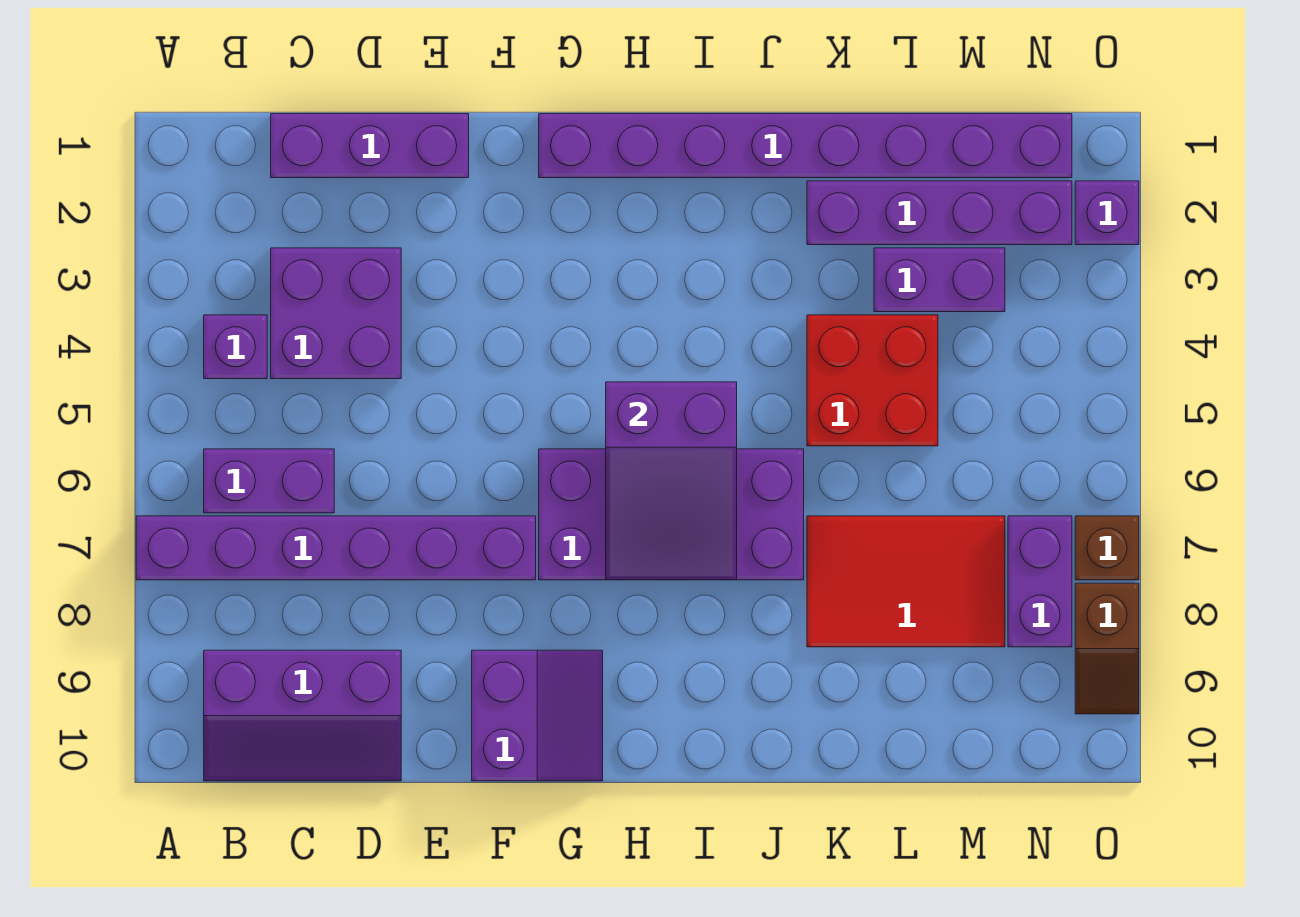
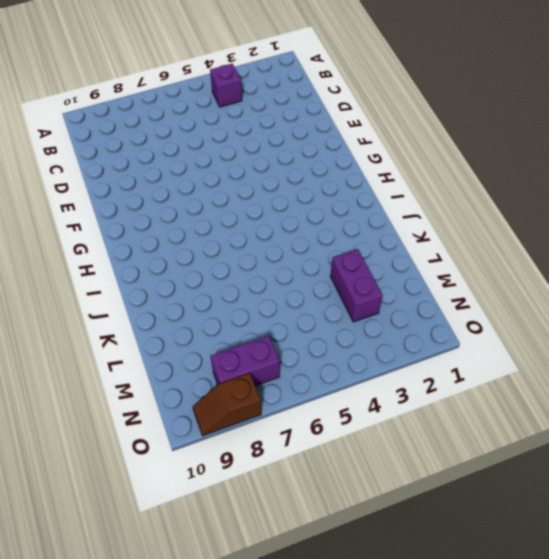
none -> purple brick A7:F7 level 1
none -> purple brick B6:C6 level 1
none -> purple slope B9:D10 level 1 top 9

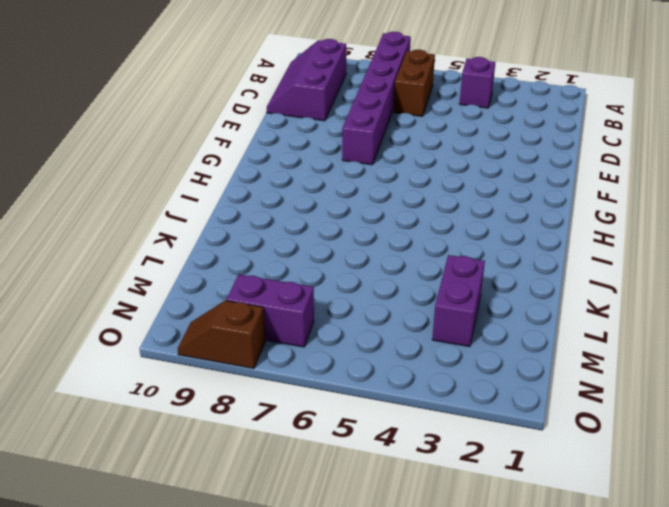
brown brick B6:C6 level 1 -> purple brick B6:C6 level 1
none -> purple brick C1:E1 level 1
none -> purple brick C3:D4 level 1
none -> purple slope F9:G10 level 1 top F

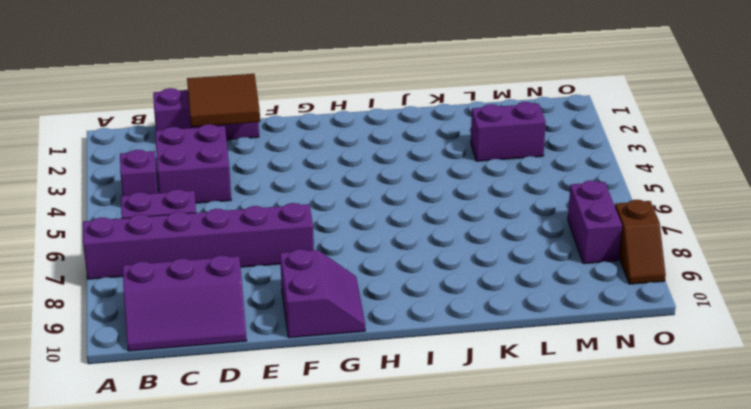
brown tile D1:E2 level 2 -> none
none -> purple brick G1:N1 level 1
none -> purple brick G6:J7 level 1
none -> purple brick K2:N2 level 1

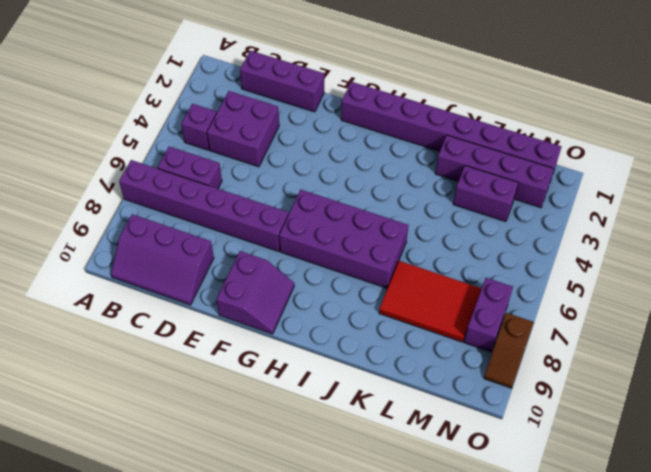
none -> red brick K4:L5 level 1
none -> purple brick O2 level 1
none -> brown brick O7 level 1

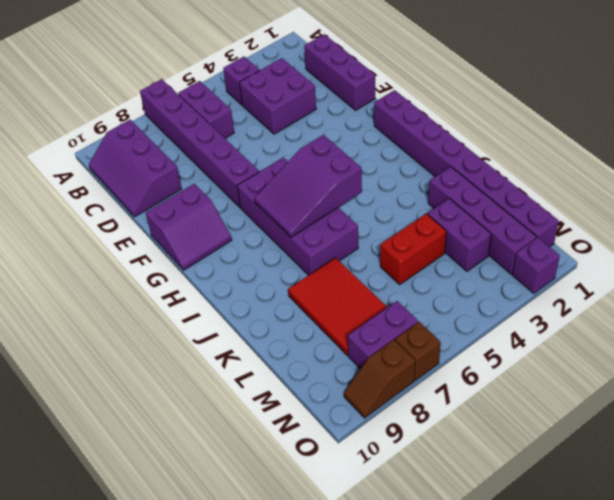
red brick L4:L5 level 1 -> red brick K4:L5 level 1

